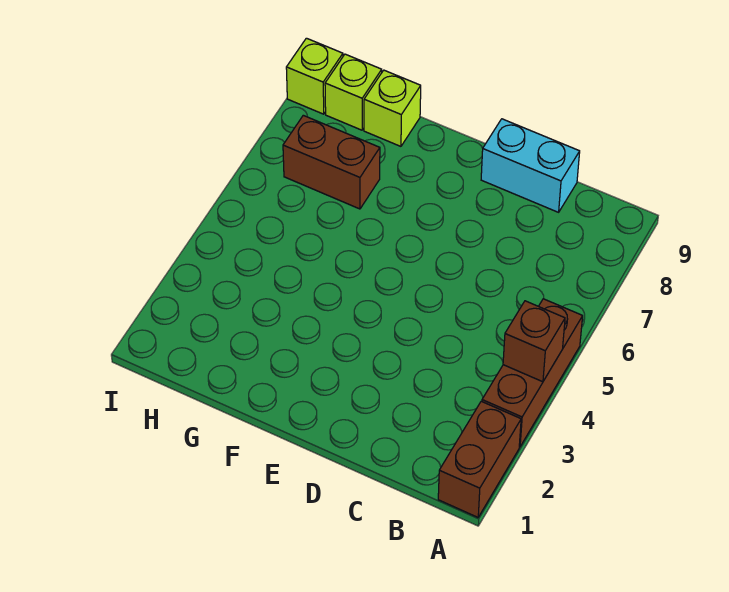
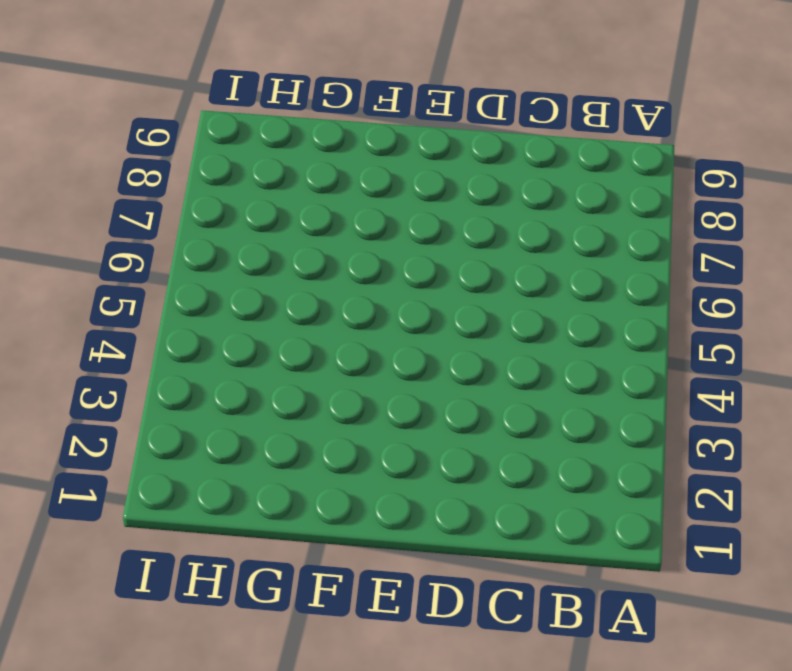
none -> brown brick A1:A2 level 1
none -> brown brick A3:A5 level 1

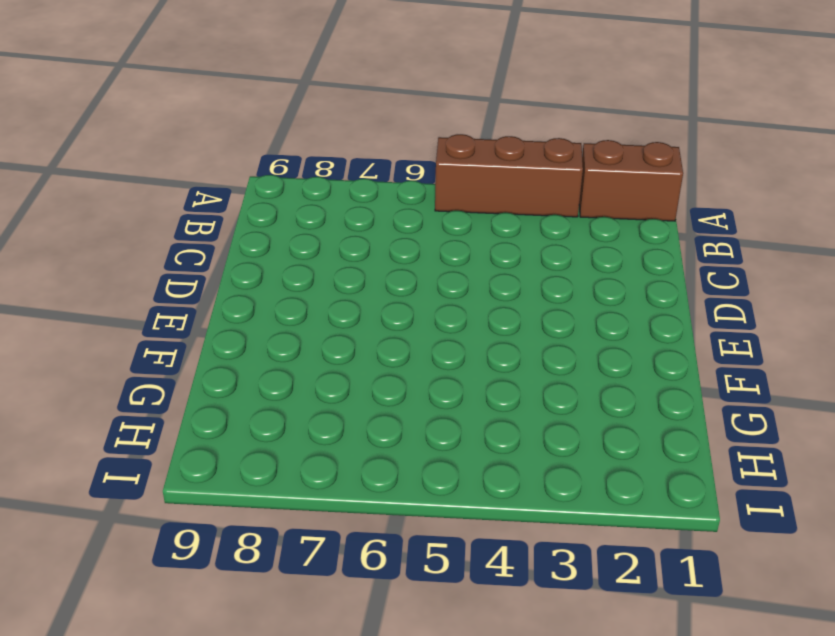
none -> cyan brick C9:D9 level 1
none -> brown brick G7:H7 level 1

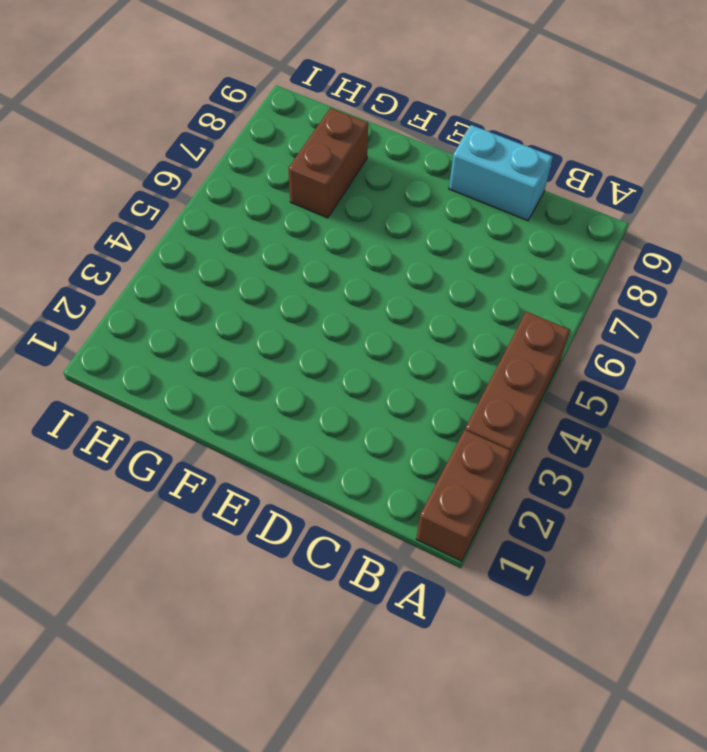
brown brick G7:G8 level 1 -> brown brick G7:H7 level 1
none -> lime brick G9 level 1
none -> lime brick H9 level 1

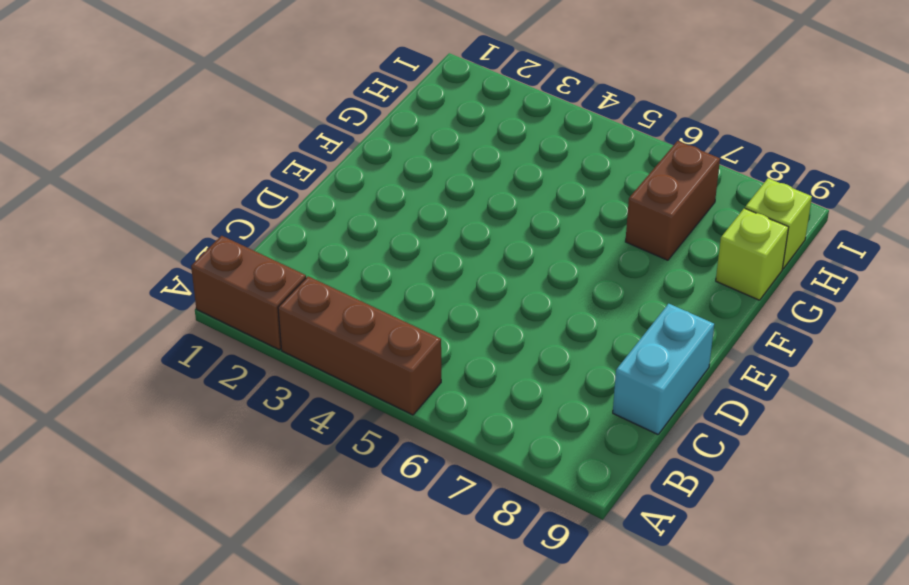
none -> lime brick I9 level 1
none -> brown brick A4 level 2

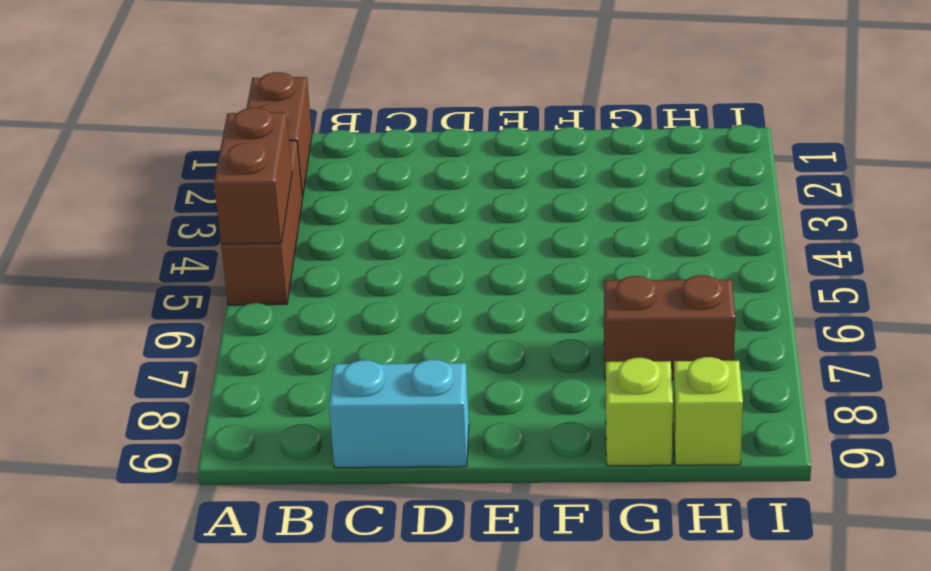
brown brick A4:A5 level 2 -> brown brick A4 level 2
none -> lime brick I9 level 1

